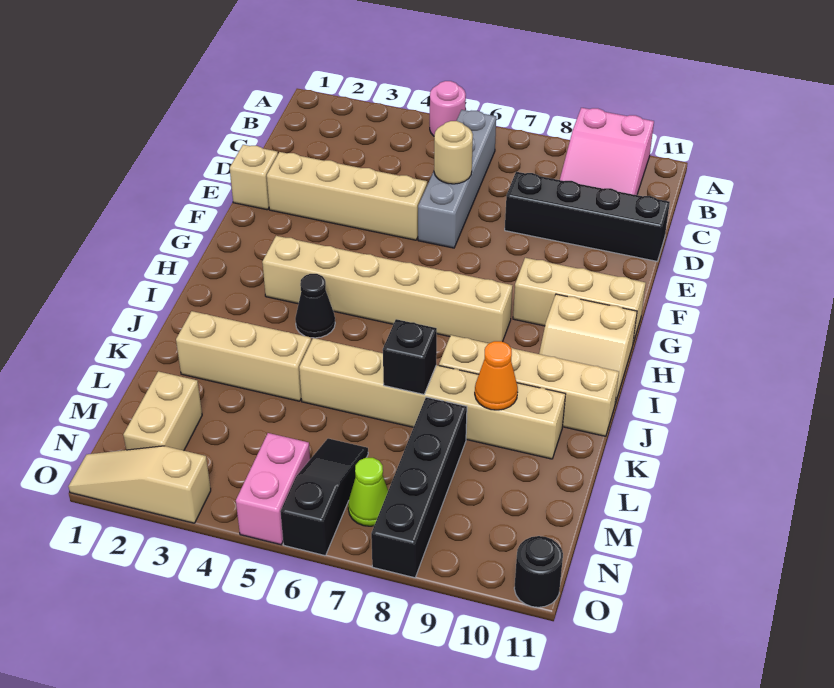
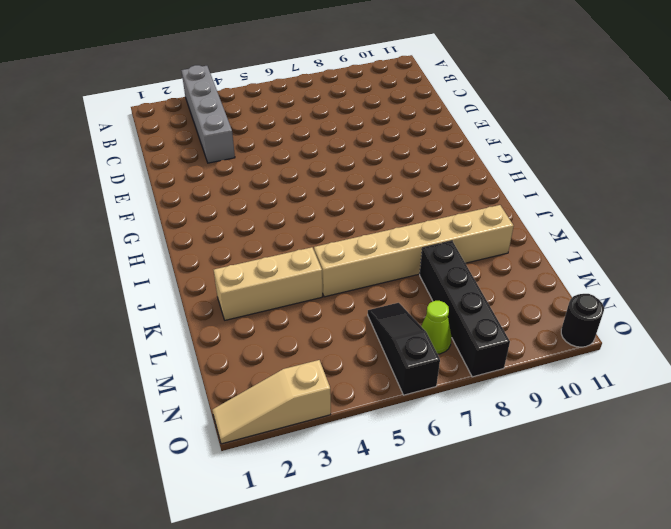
grey brick A3:D3 level 1 -> grey brick B6:E6 level 1
none -> pink round brick A5 level 1
none -> pink slope A9:C10 level 1 top A
none -> black brick D8:D11 level 1

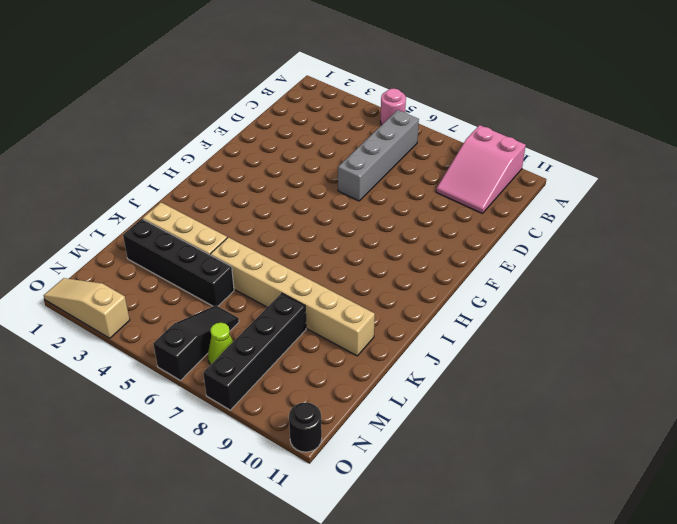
black brick L2:L5 level 1 -> black brick D8:D11 level 1
none -> tan brick E1 level 1
none -> tan brick E2:E5 level 1
none -> tan brick G9:G11 level 1

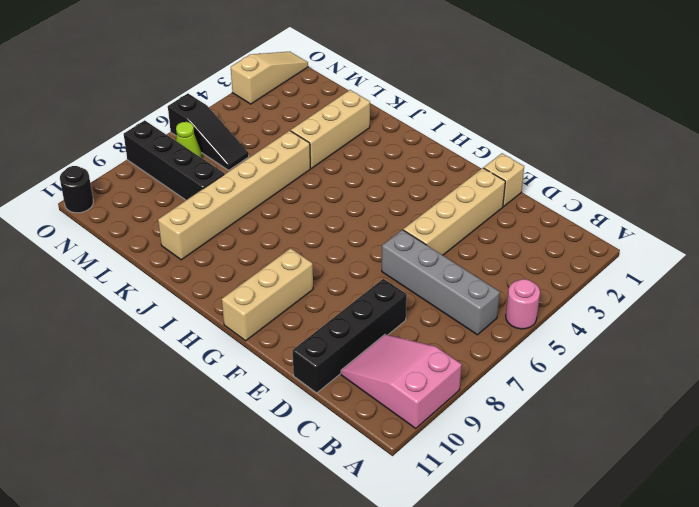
none -> tan brick H3:H8 level 1
none -> tan slope H10:I11 level 1 top H
none -> black cone I4 level 1

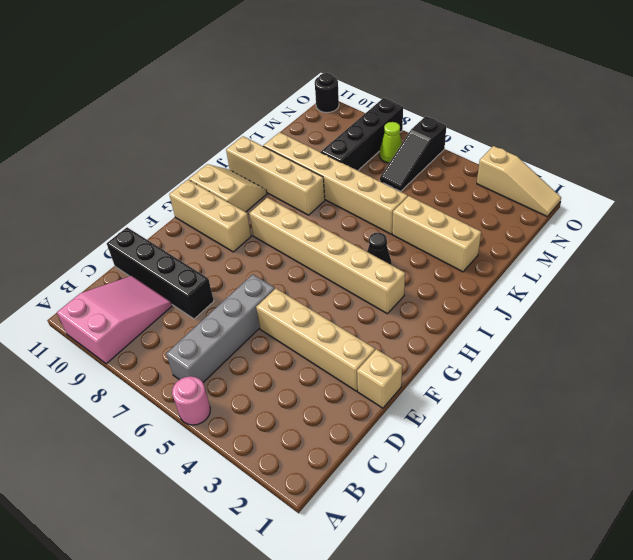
none -> tan brick M2:N2 level 1
none -> pink brick N5:O5 level 1
none -> tan round brick D6 level 2

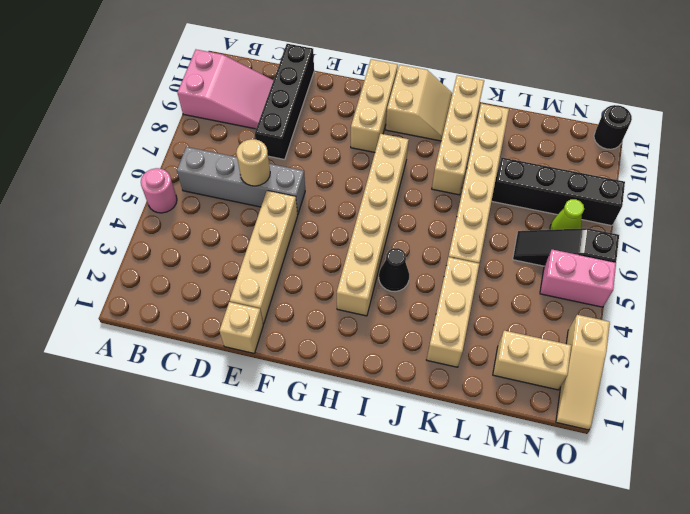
none -> black brick K7 level 2
none -> orange cone K9 level 2

